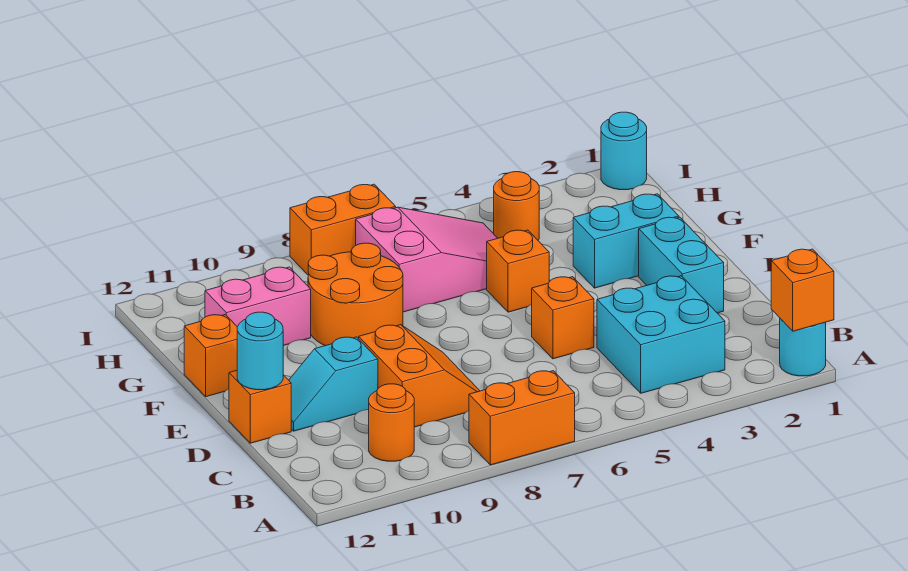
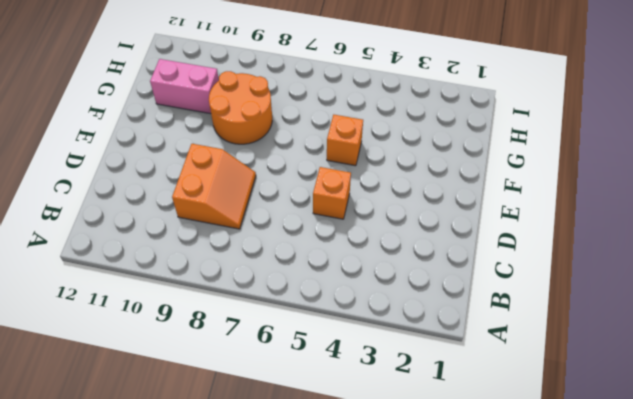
none -> cyan round brick A1 level 1
none -> orange brick A7:A8 level 1
none -> cyan brick B3:C4 level 1

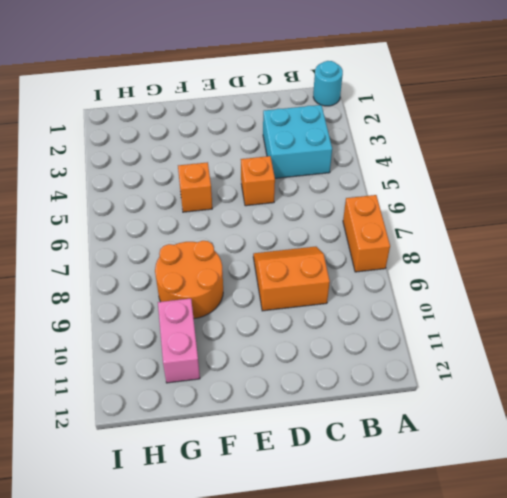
none -> orange round brick B10 level 1
none -> cyan brick D2:E2 level 1
none -> cyan slope D10:D11 level 1 top 10

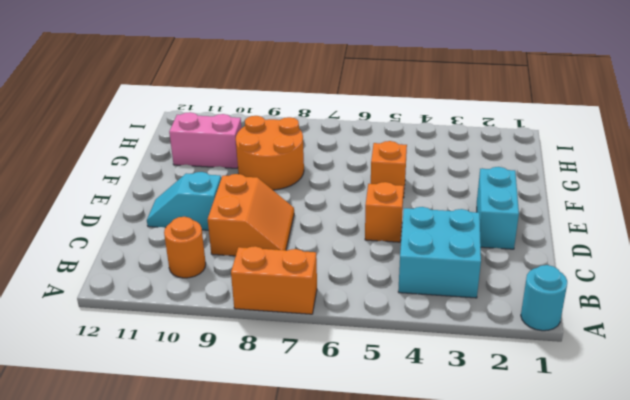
none -> orange brick D12 level 1
none -> cyan brick F2:F3 level 1
none -> orange brick F12 level 1

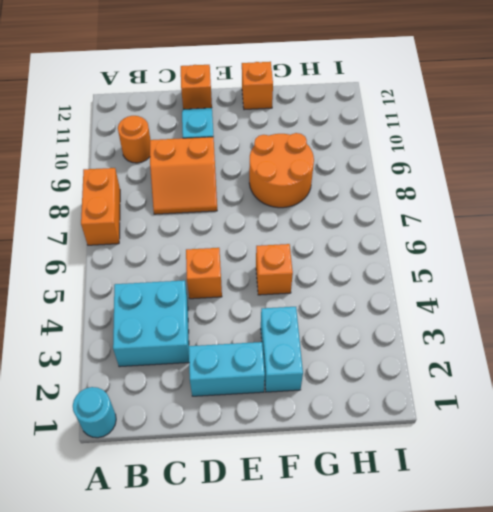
none -> pink slope G5:H7 level 1 top 7
none -> pink brick G10:G11 level 1
none -> orange round brick H4 level 1

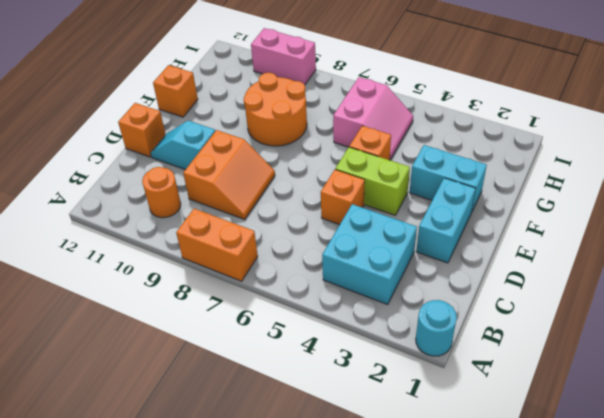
lime brick E4:E5 level 1 -> none
pink slope G5:H6 level 1 top 6 -> pink slope G5:H7 level 1 top 7
pink brick I9:I10 level 1 -> pink brick G10:G11 level 1
none -> orange round brick H4 level 1
none -> cyan round brick I1 level 1
none -> orange brick I7:I8 level 1

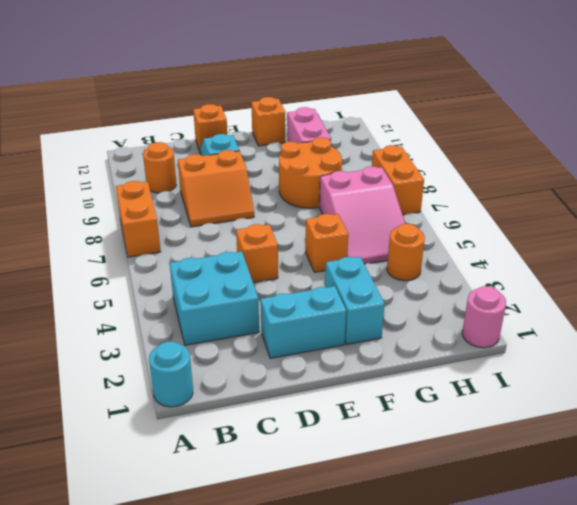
pink round brick I1 level 1 -> cyan round brick I1 level 1
none -> orange brick A1 level 2
none -> cyan round brick D12 level 2

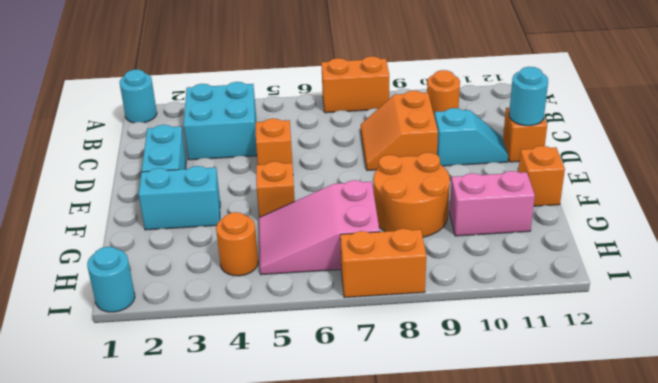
none -> orange brick A1 level 2

